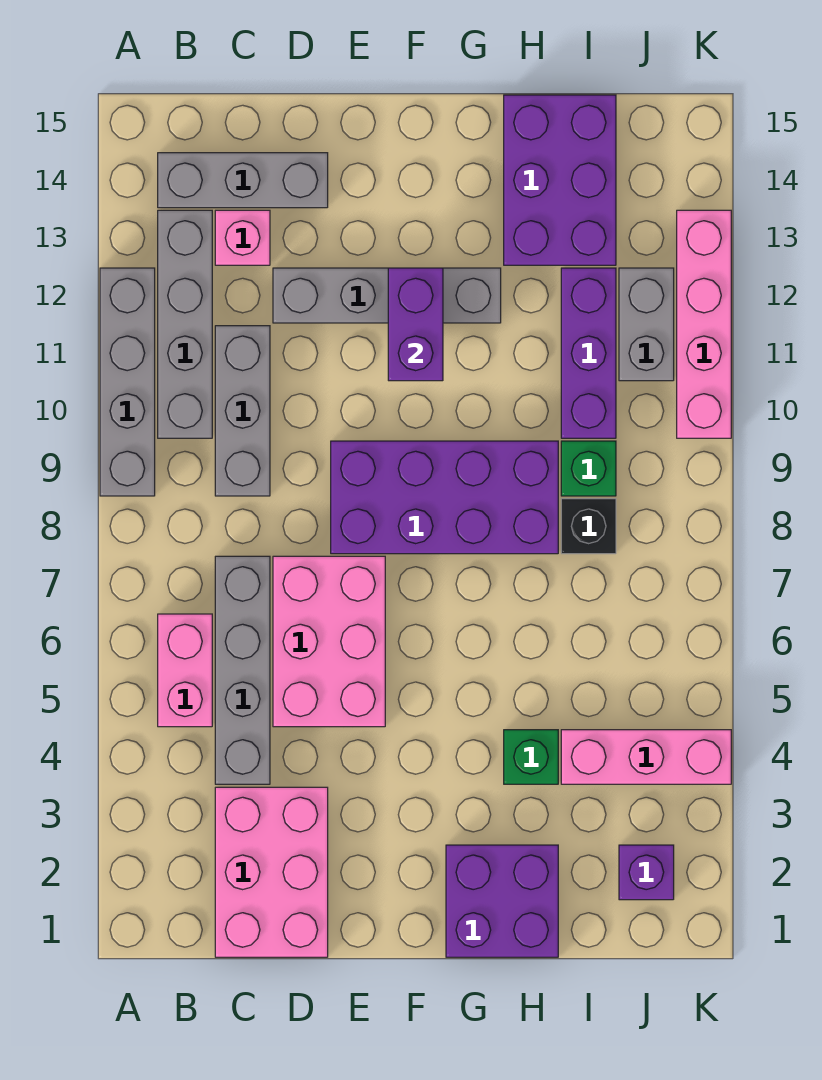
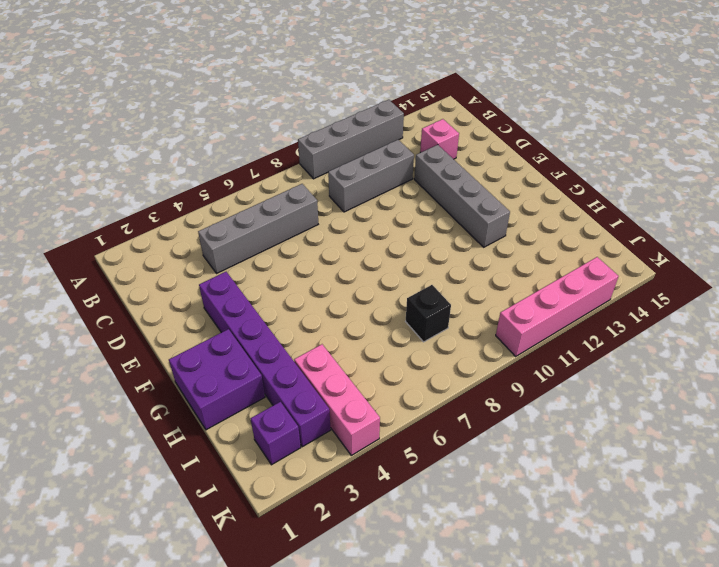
purple brick E3:J3 level 1 -> none
none -> pink brick B5:B6 level 1
none -> grey brick B10:B13 level 1
none -> grey brick B14:D14 level 1

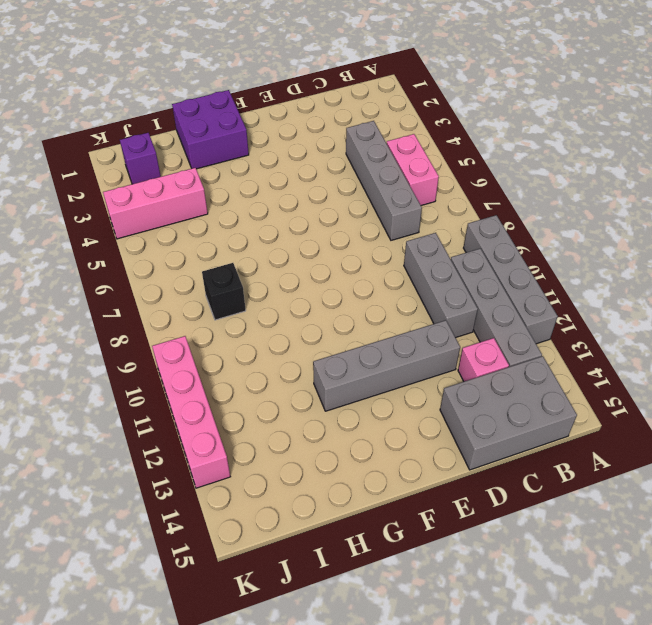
grey brick B14:D15 level 1 -> grey brick B14:D14 level 1
none -> pink brick C1:D3 level 1
none -> pink brick D5:E7 level 1
none -> purple brick E8:H9 level 1

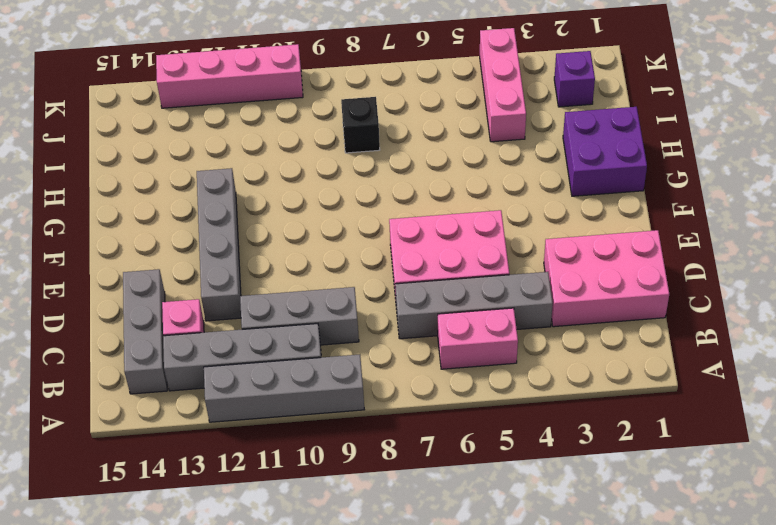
none -> purple brick E8:H9 level 1
none -> green brick H4 level 1
none -> purple brick H13:I15 level 1

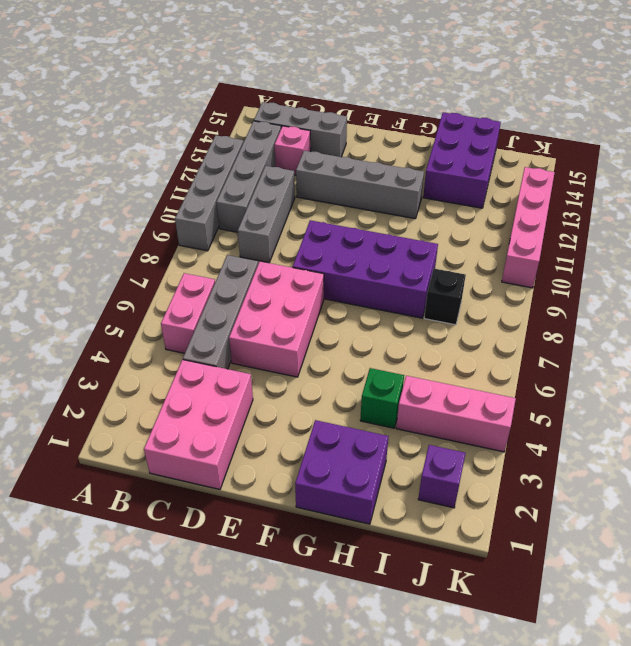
none -> green brick I9 level 1
none -> purple brick I10:I12 level 1
none -> grey brick J11:J12 level 1

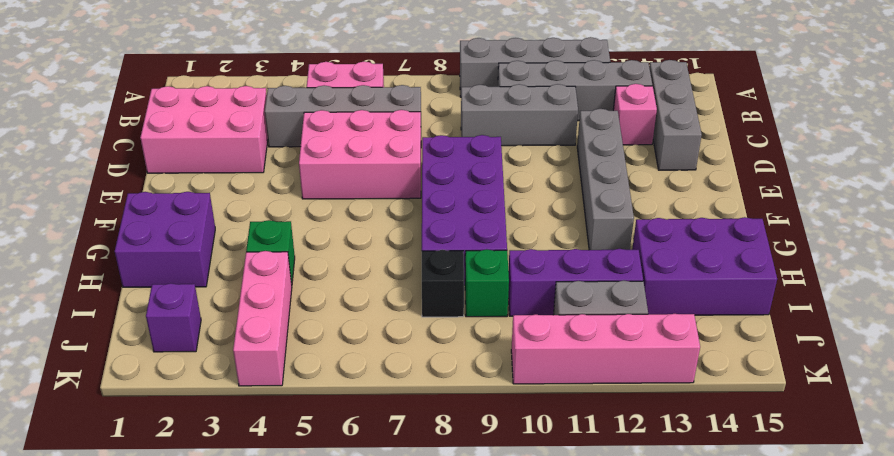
none -> purple brick F11:F12 level 2

